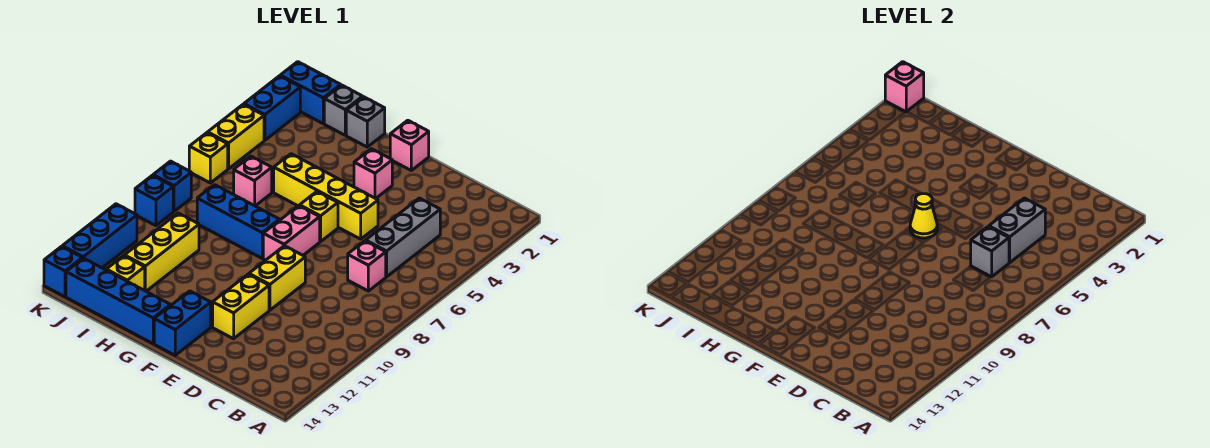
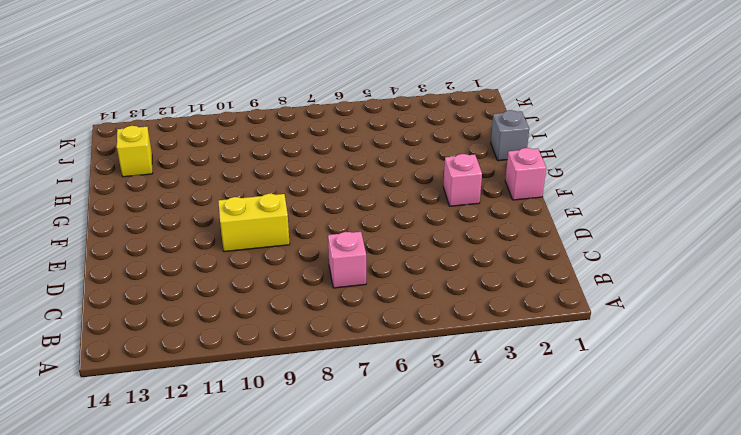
none -> grey brick C4:C6 level 1
none -> yellow brick E5:H5 level 1
none -> yellow brick E11:E12 level 1

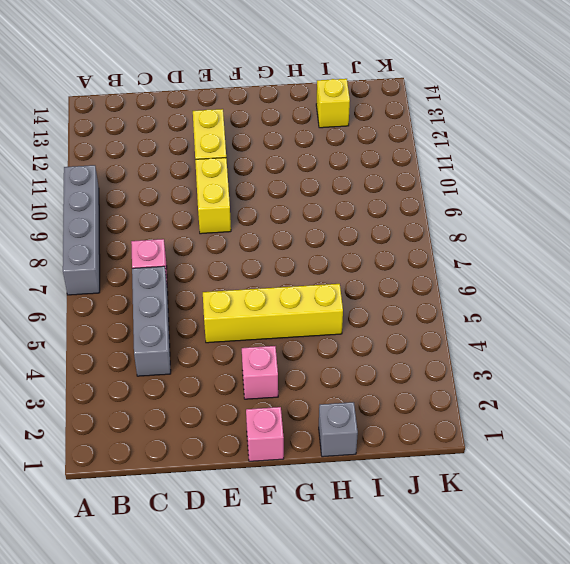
grey brick A7:A10 level 1 -> none
none -> yellow brick F6 level 1
none -> pink brick F7:F8 level 1
none -> blue brick F13:F14 level 1

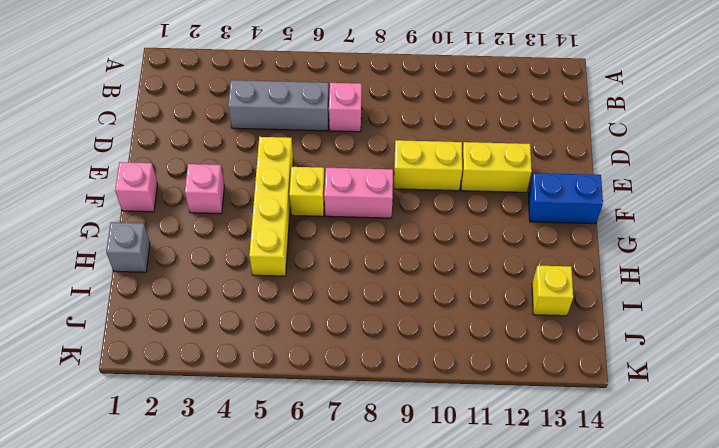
none -> blue brick G8:I8 level 1
none -> blue brick G14:J14 level 1
none -> grey brick I1 level 1

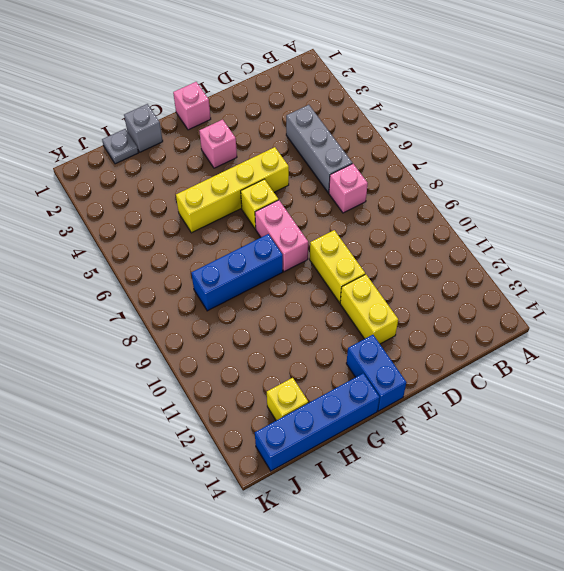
grey plate I1 level 1 -> grey brick I1 level 1
none -> pink brick I6 level 1
none -> yellow brick I10:I12 level 1
none -> blue brick J1:K1 level 1

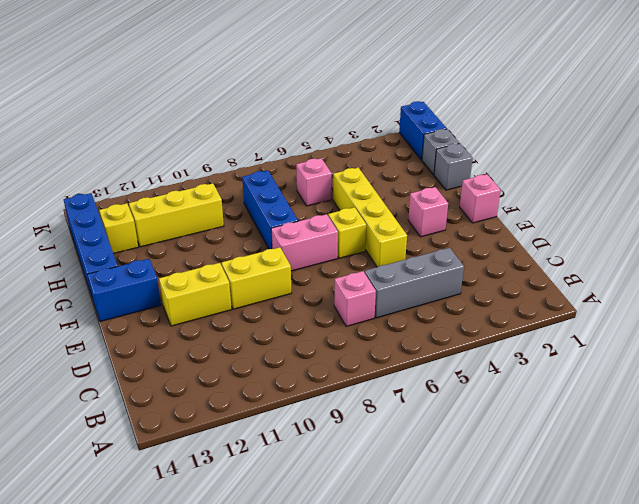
none -> blue brick K2:K3 level 1
none -> yellow brick K4:K5 level 1
none -> yellow brick K6 level 1

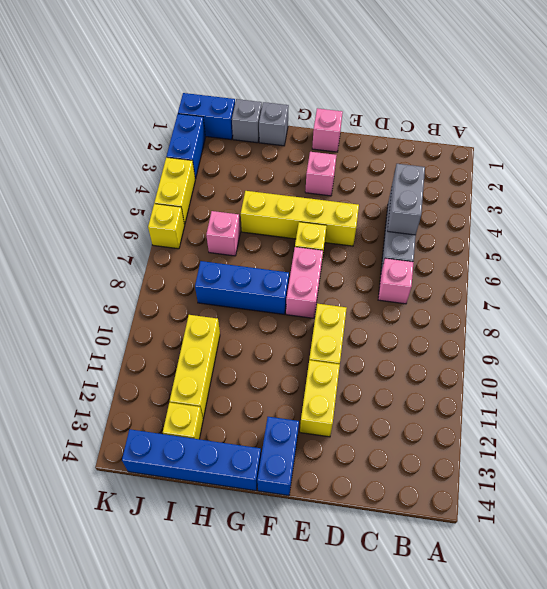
none -> blue brick K8 level 1
none -> blue brick K9 level 1
none -> blue brick K11:K13 level 1

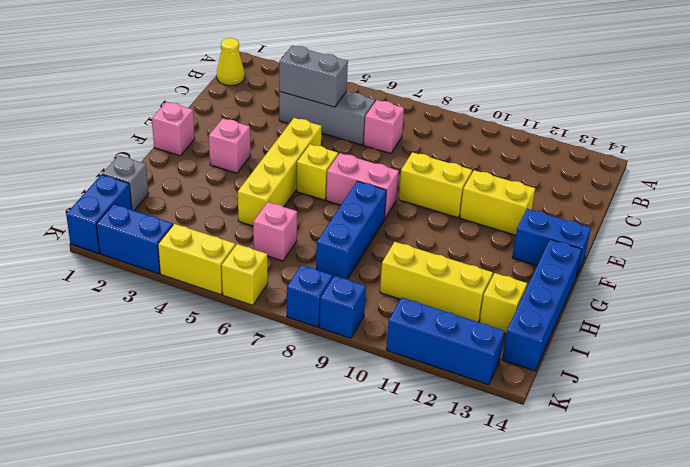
yellow cone B1 level 1 -> yellow cone F6 level 2
none -> grey brick H1 level 1
none -> blue brick K14 level 1
none -> grey brick C6 level 2

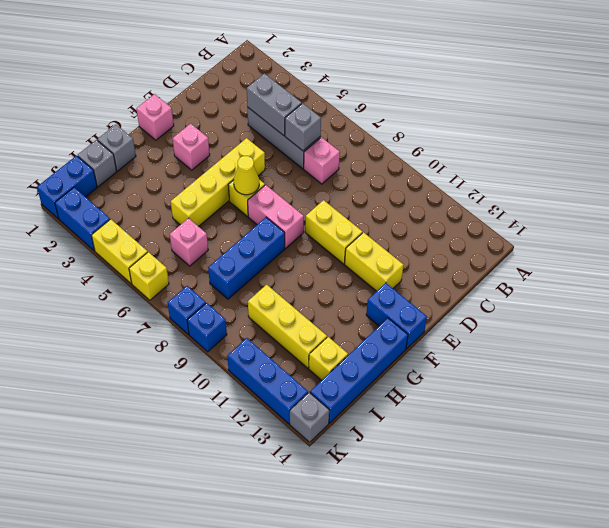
grey brick K14 level 1 -> blue brick K14 level 1
none -> pink brick K1 level 2

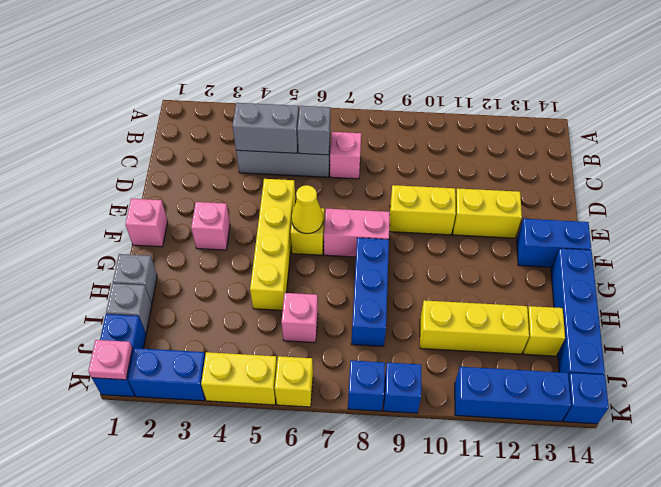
pink plate K1 level 2 -> pink brick K1 level 2

